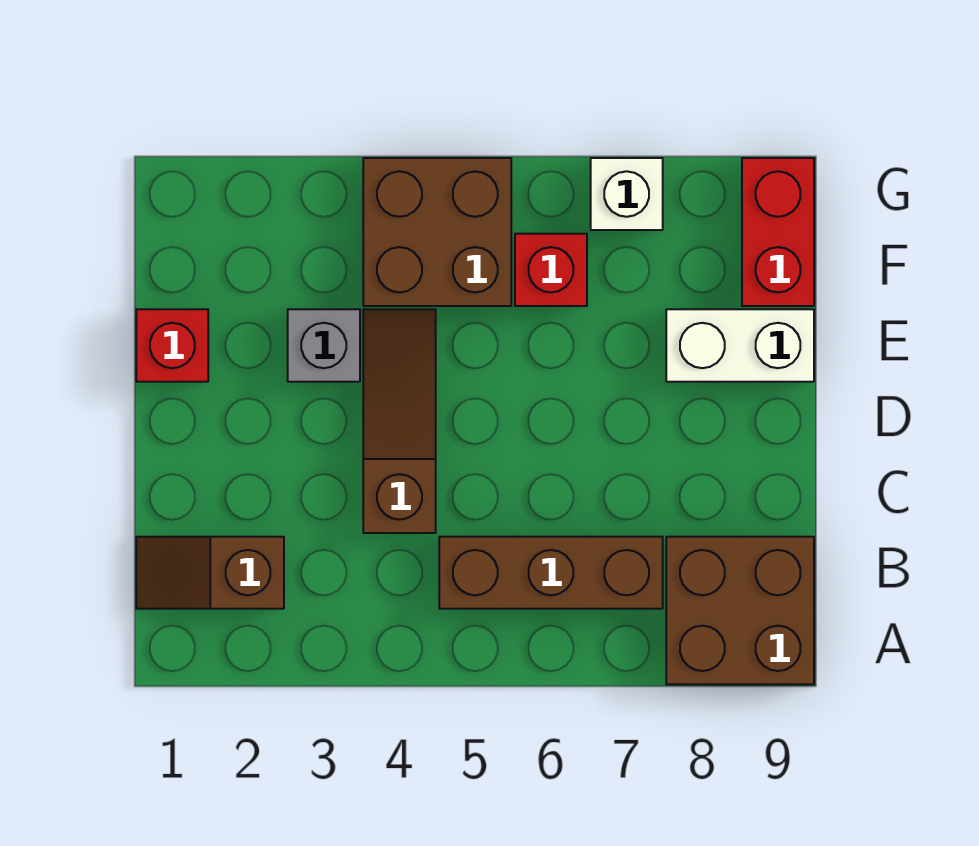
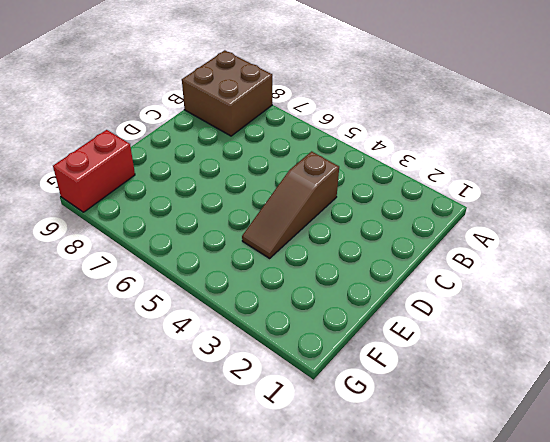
none -> brown slope B1:B2 level 1 top 2
none -> brown brick B5:B7 level 1

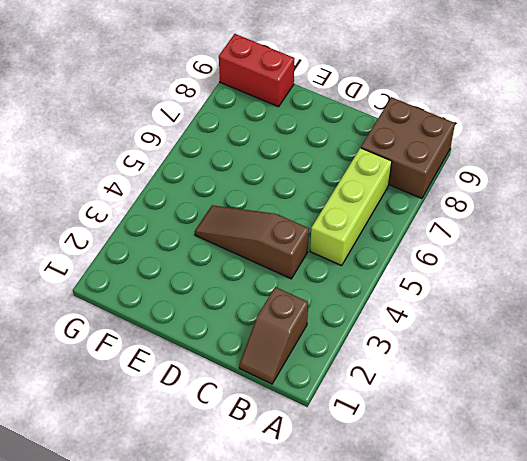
lime brick B5:B7 level 1 -> brown brick B5:B7 level 1
none -> red brick E1 level 1
none -> grey brick E3 level 1

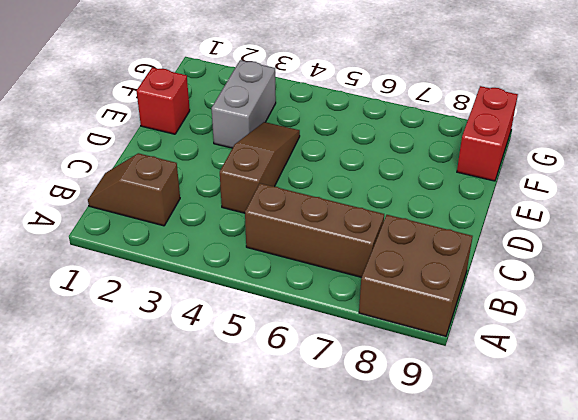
grey brick E3:F3 level 1 -> grey brick E3 level 1
none -> white brick E8:E9 level 1
none -> brown brick F4:G5 level 1

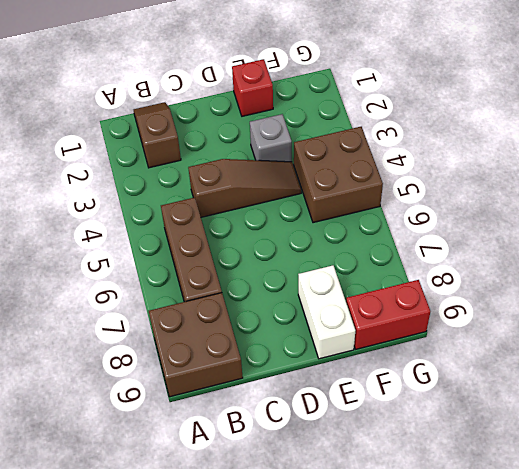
none -> red brick F6 level 1
none -> white brick G7 level 1

